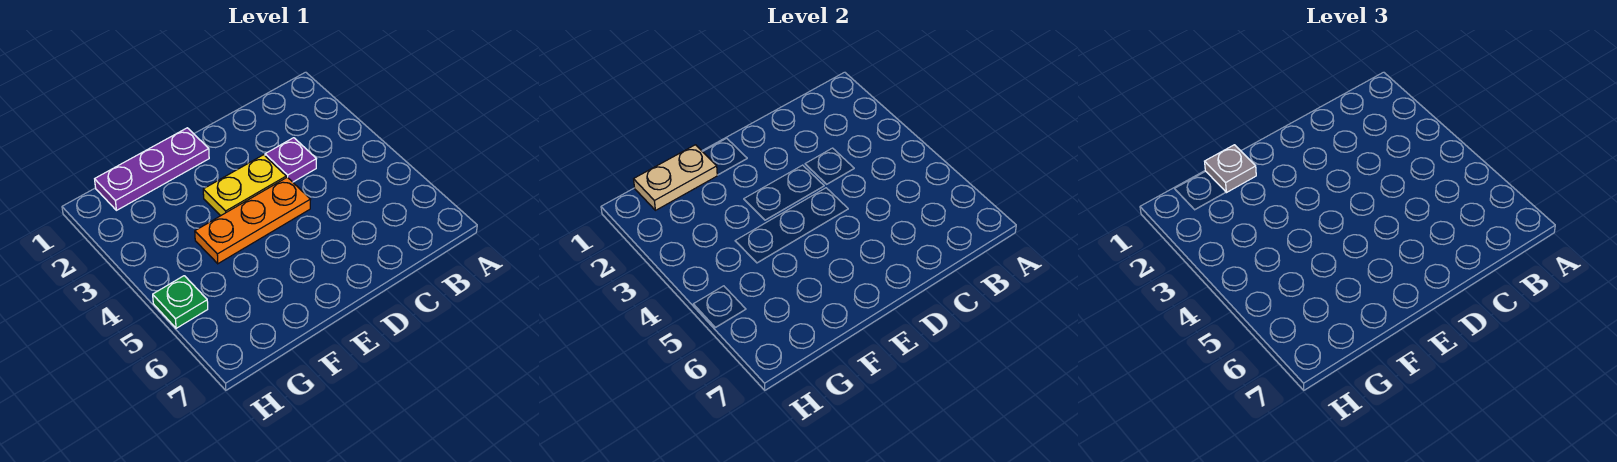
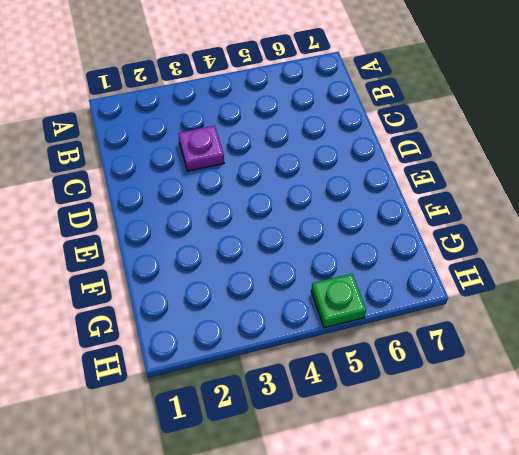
none -> yellow plate D3:E3 level 1
none -> orange plate D4:F4 level 1

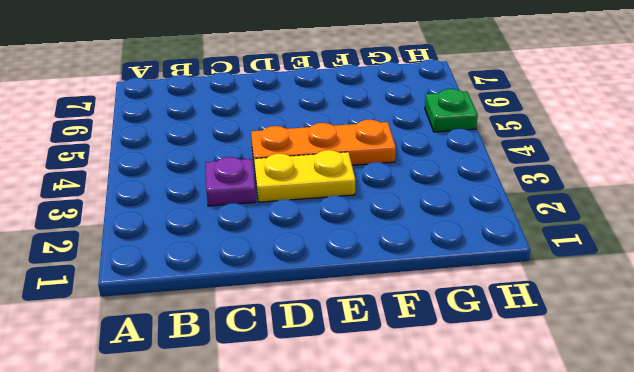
none -> purple plate E1:G1 level 1
none -> tan plate F1:G1 level 2

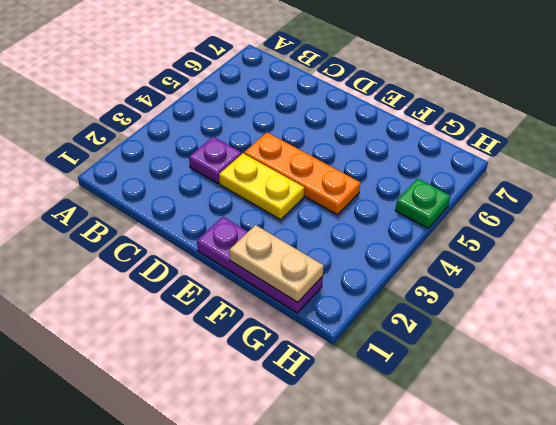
none -> grey plate F1 level 3

